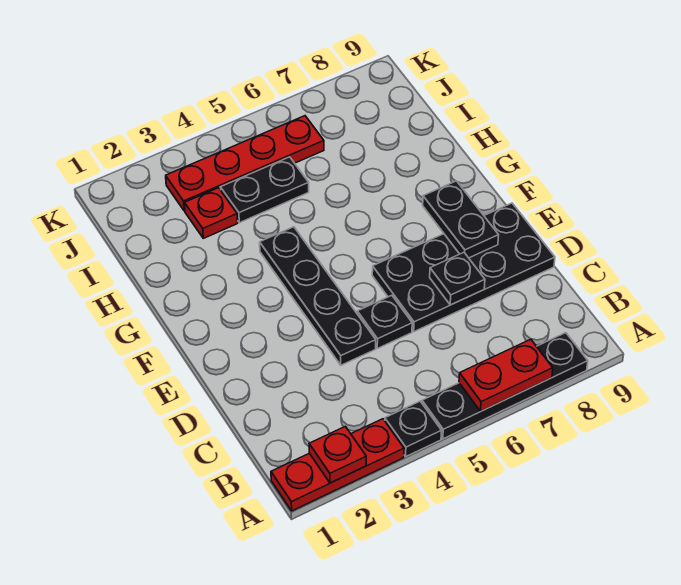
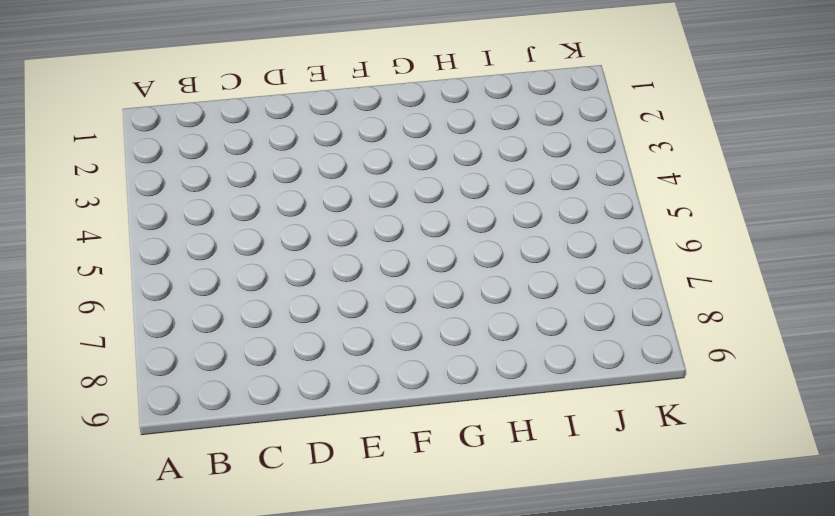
none -> red plate A1:A3 level 1
none -> black plate A4 level 1
none -> black plate A5:A8 level 1

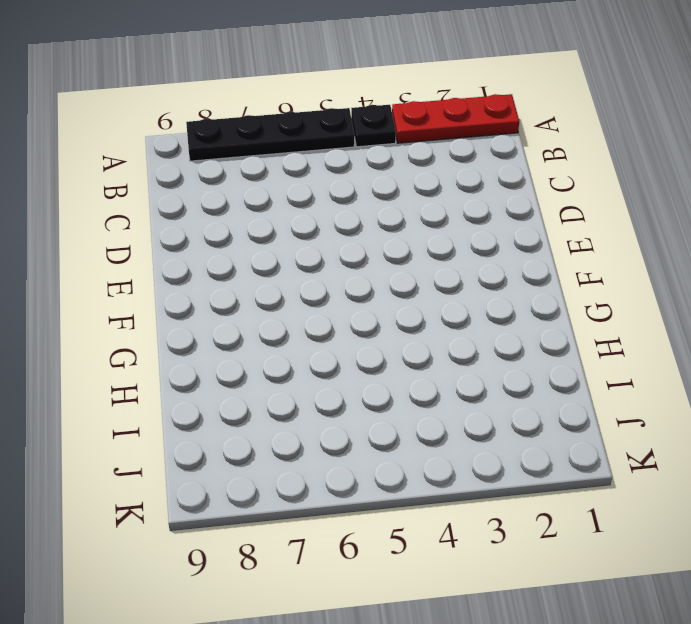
none -> black plate D4:G4 level 1
none -> black plate D5 level 1
none -> black plate D6:E9 level 1

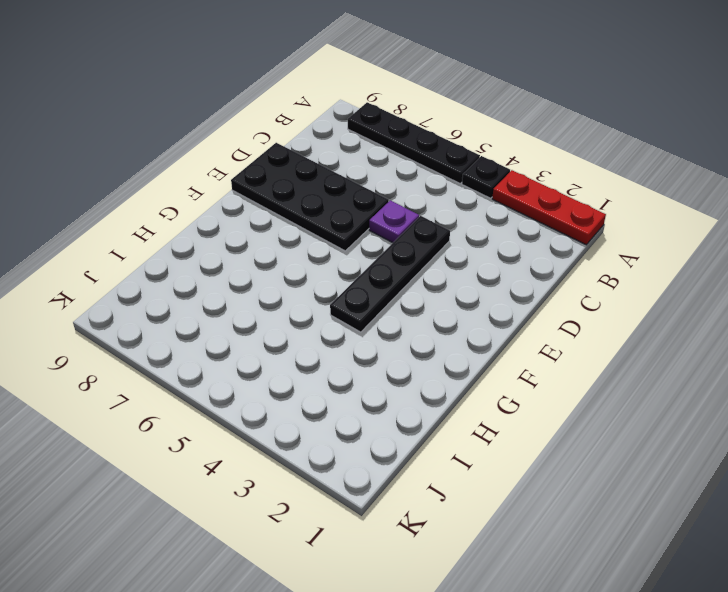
purple plate D5 level 1 -> black plate D5 level 1
none -> red plate I3 level 1
none -> black plate I4:I5 level 1
none -> red plate J3:J6 level 1

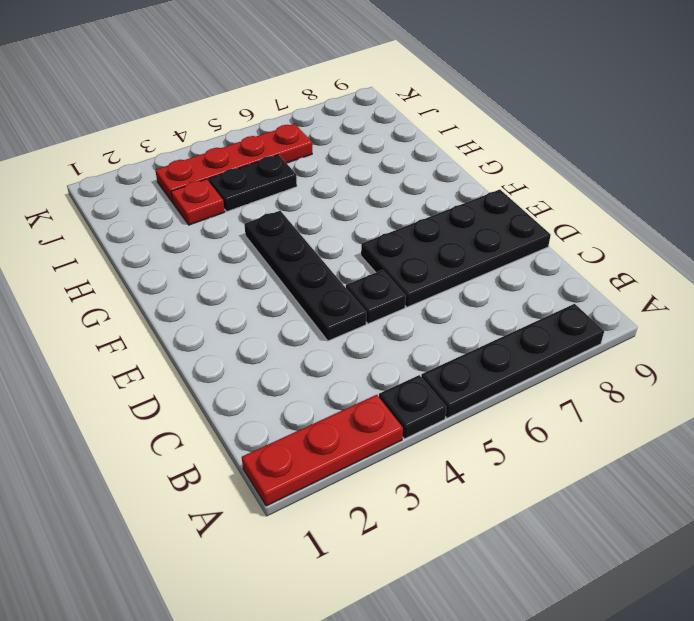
none -> red plate A2 level 2
none -> red plate A6:A7 level 2
none -> black plate D7 level 2

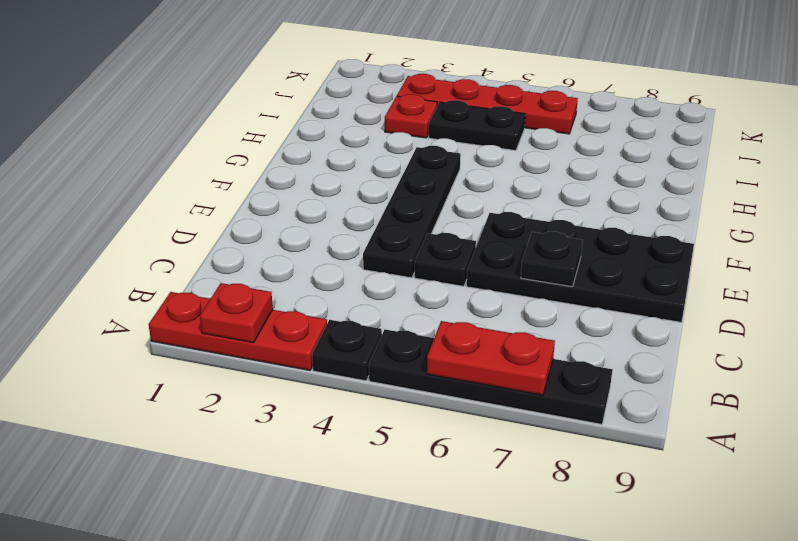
none -> black plate E8:F8 level 2

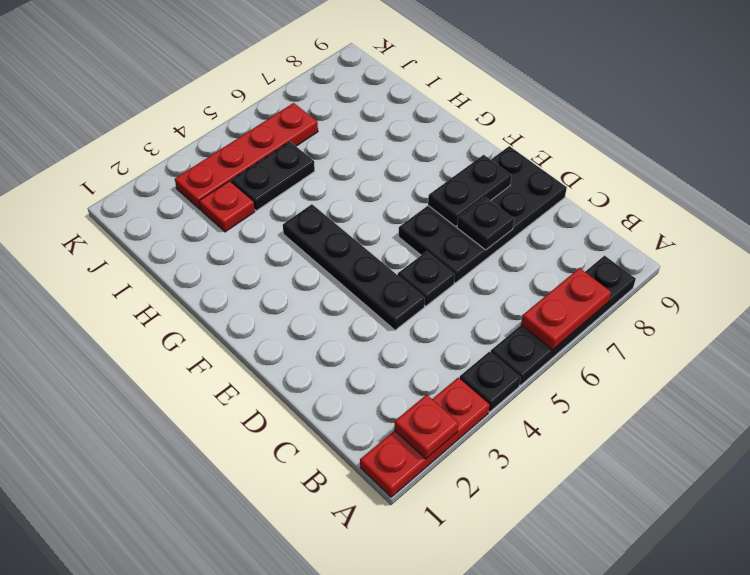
black plate E7:E8 level 2 -> black plate E8:F8 level 2

